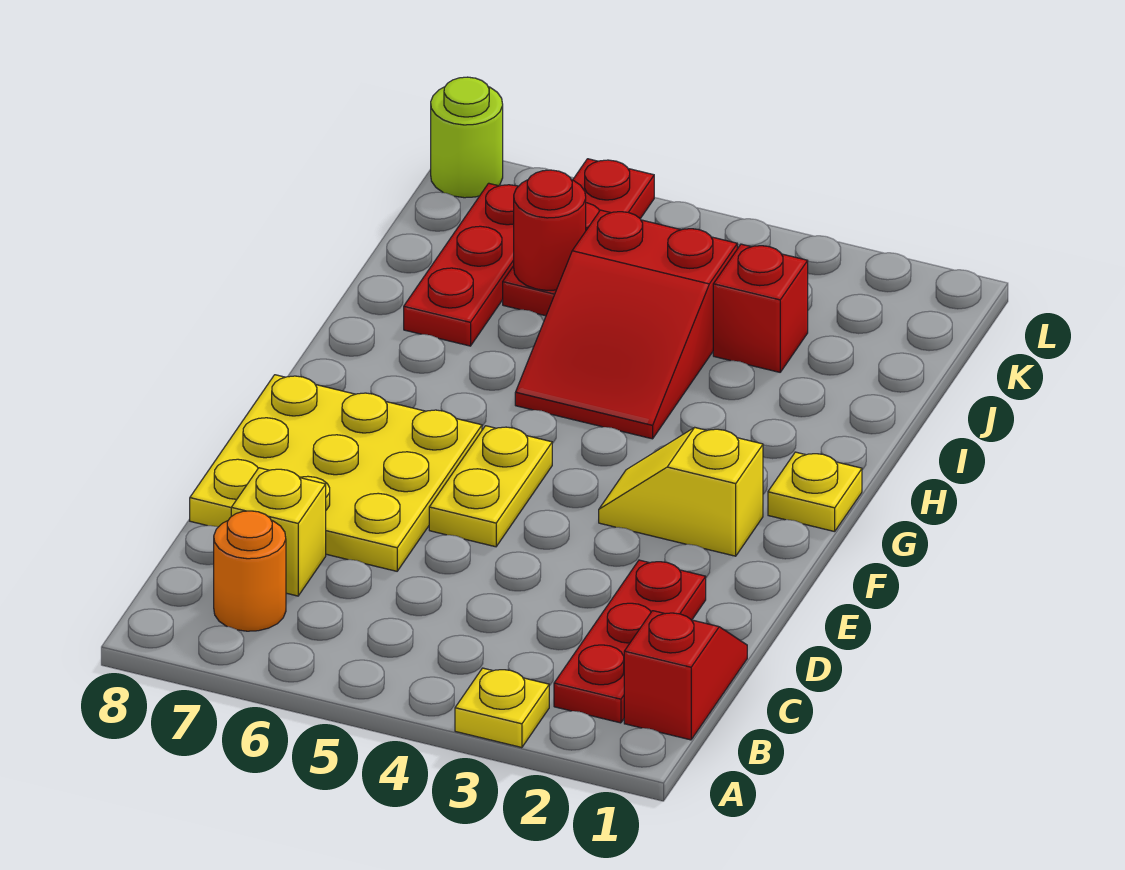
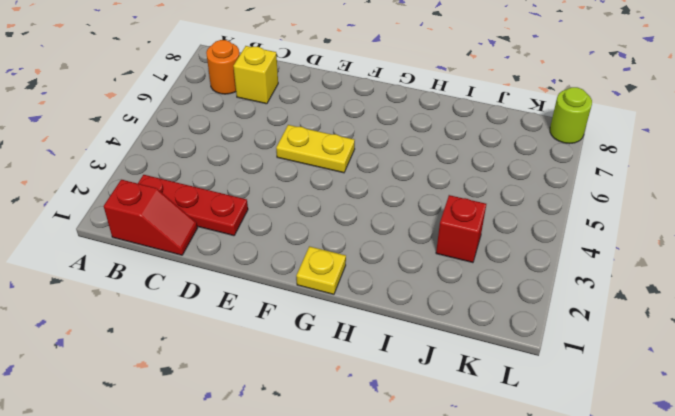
none -> yellow plate A3 level 1
none -> yellow plate D6:F8 level 1
none -> yellow slope F2:F3 level 1 top 2

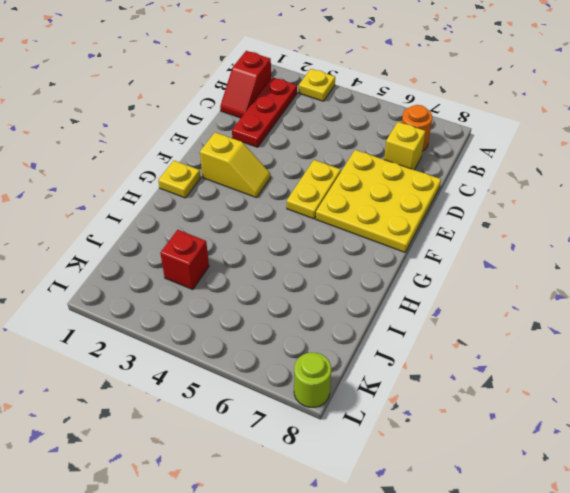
none -> red slope H4:J5 level 1 top J
none -> red plate I7:K7 level 1
none -> red plate J6:L6 level 1

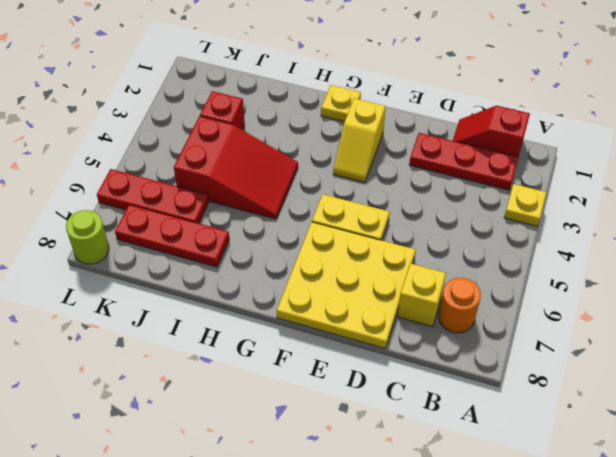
none -> red round brick J6 level 2

